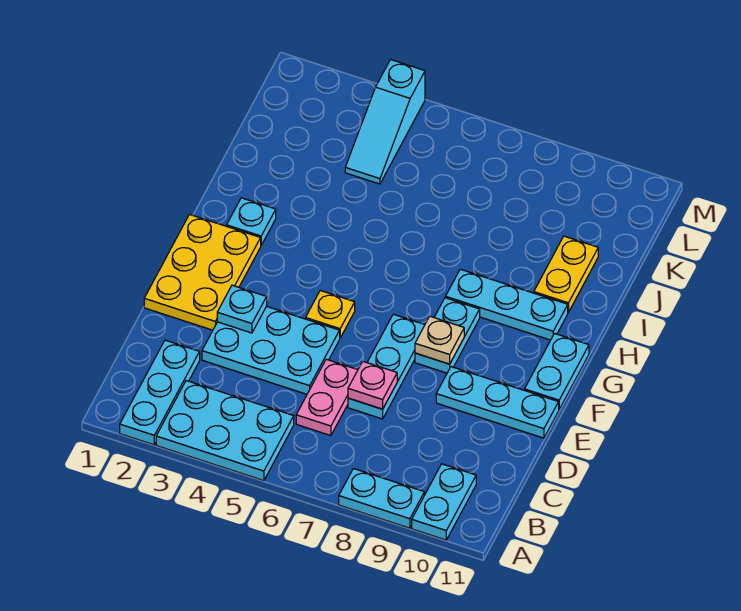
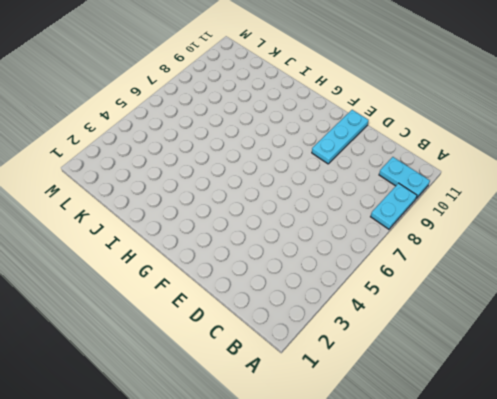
none -> cyan plate A2:C2 level 1
none -> cyan plate A3:B5 level 1
none -> pink plate C6:D6 level 1

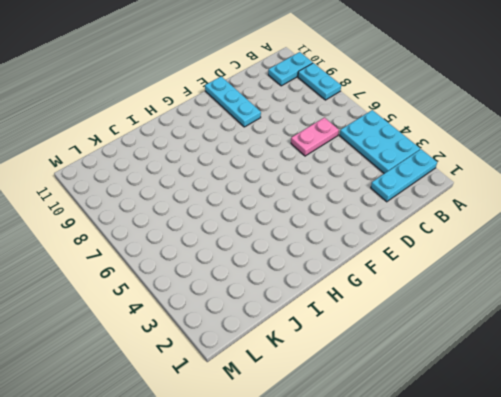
none -> cyan plate D3:E5 level 1
none -> cyan plate D7:F7 level 1
none -> yellow plate E1:G2 level 1

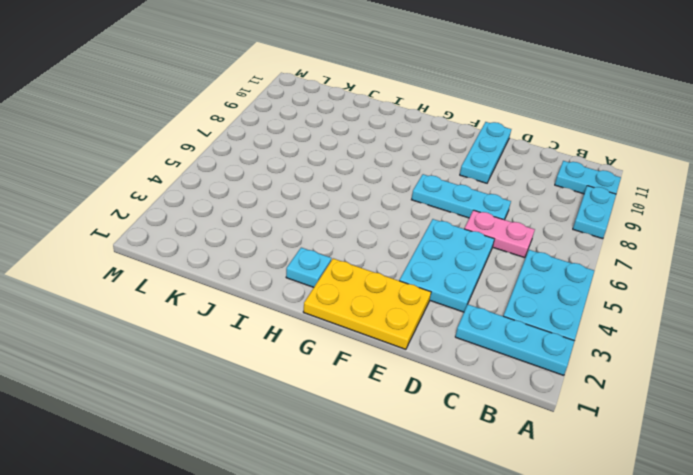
none -> yellow plate F5 level 1
none -> cyan plate F8:G8 level 1
none -> cyan plate F11:G11 level 1

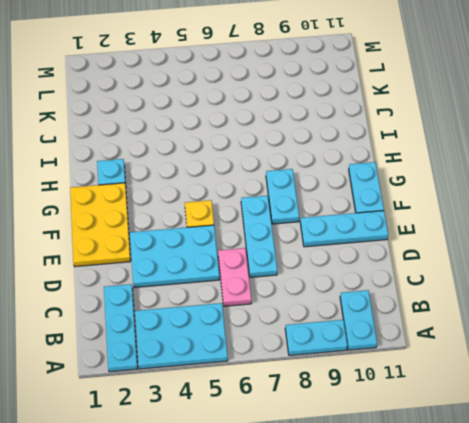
none -> cyan plate H8:H10 level 1
none -> yellow plate I10:J10 level 1
none -> cyan slope K4:M4 level 1 top M

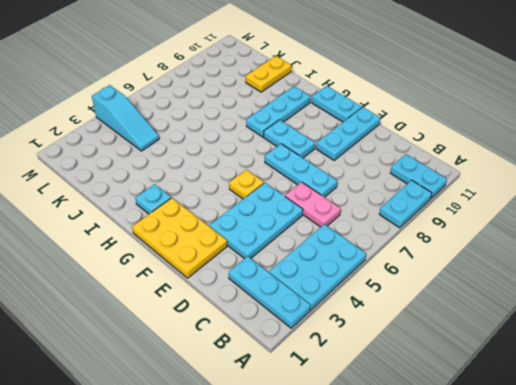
yellow plate J10:J11 level 1 -> yellow plate I10:J10 level 1
none -> pink plate D7 level 2
none -> cyan plate E3 level 2
none -> tan plate F8 level 2

